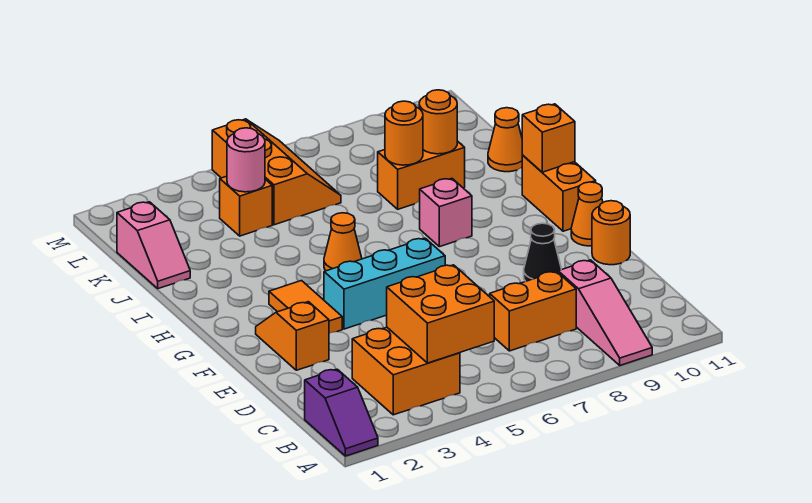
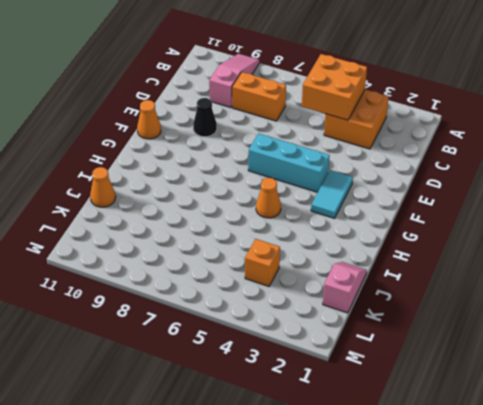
cyan tile F3:G3 level 1 -> orange tile F3:G3 level 1
none -> purple slope A1:B1 level 1 top B
none -> orange slope E2:F2 level 1 top E
none -> orange round brick E11 level 1

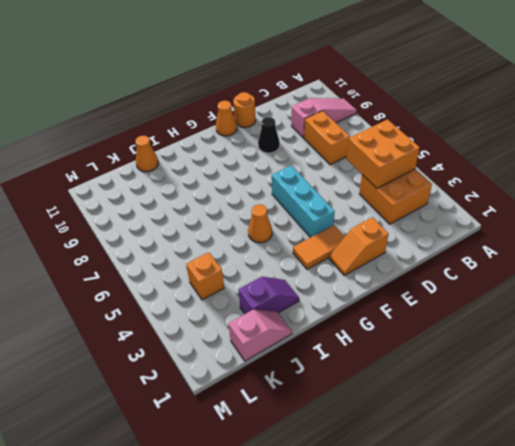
purple slope I2:J2 level 1 top J -> purple slope A1:B1 level 1 top B
none -> orange brick G11:H11 level 1
none -> pink brick H8 level 1
none -> orange brick J8:J9 level 1

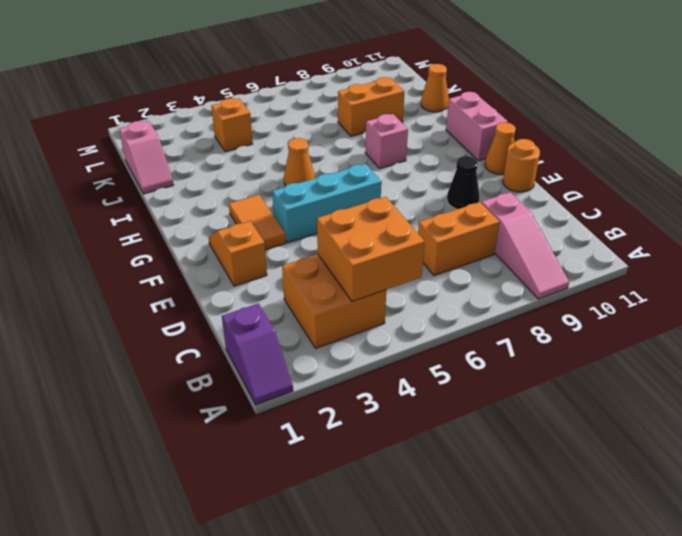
pink brick G11:H11 level 1 -> orange brick G11:H11 level 1
none -> orange slope K5:M6 level 1 top 5
none -> orange brick H11 level 2
none -> orange round brick J8 level 2

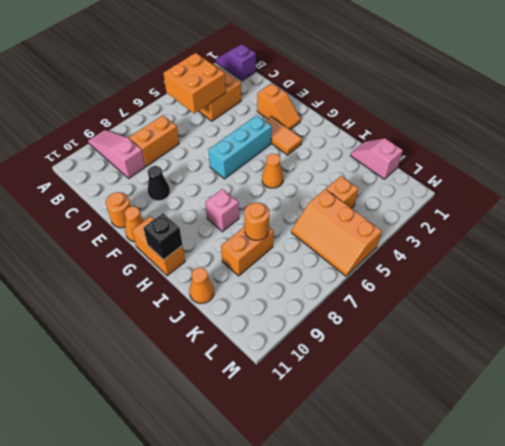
black brick H11 level 2 -> orange brick H11 level 2
none -> orange round brick J9 level 2
none -> pink round brick K4 level 2

